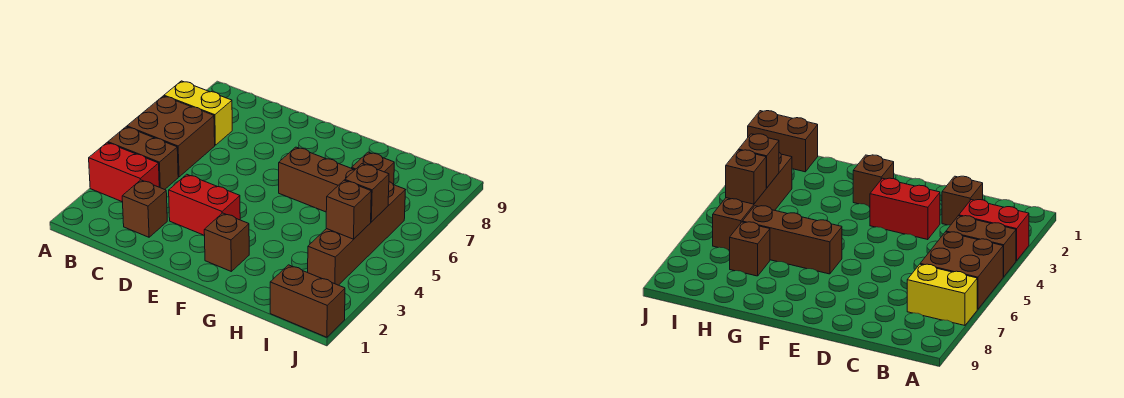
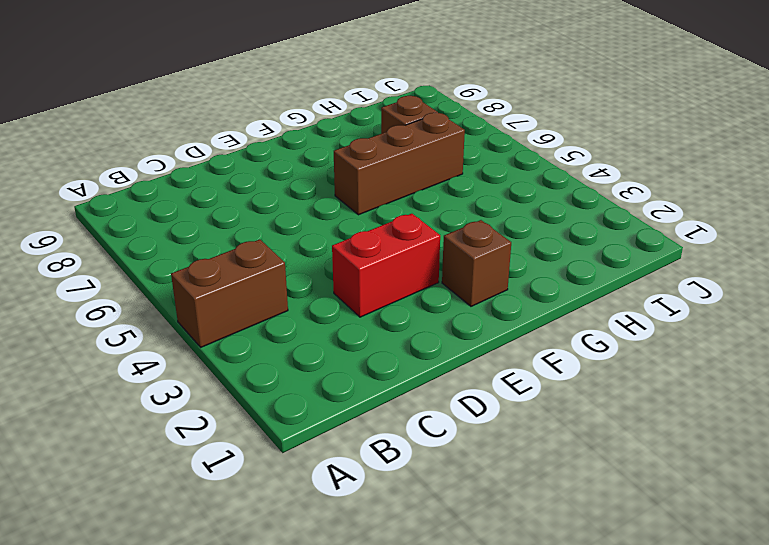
none -> red brick A3:B3 level 1
none -> brown brick A5:B6 level 1
none -> yellow brick A7:B7 level 1

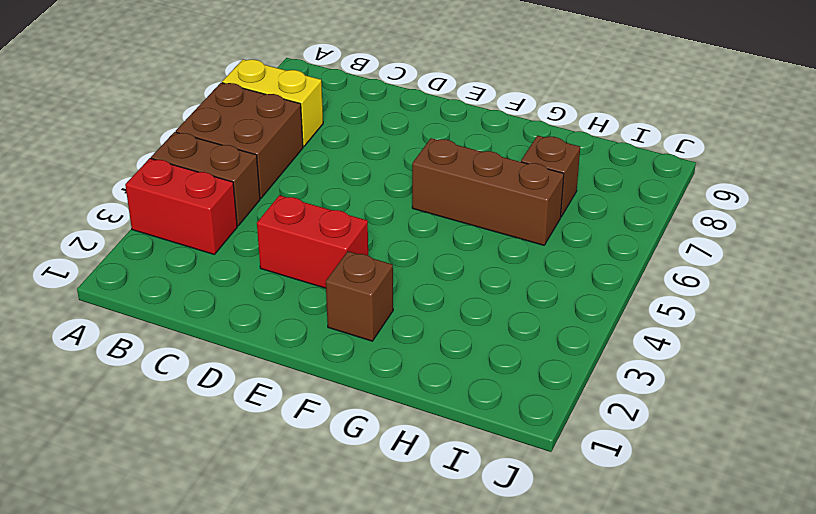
none -> brown brick C2 level 1
none -> brown brick I1:J1 level 1
none -> brown brick I3:I6 level 1

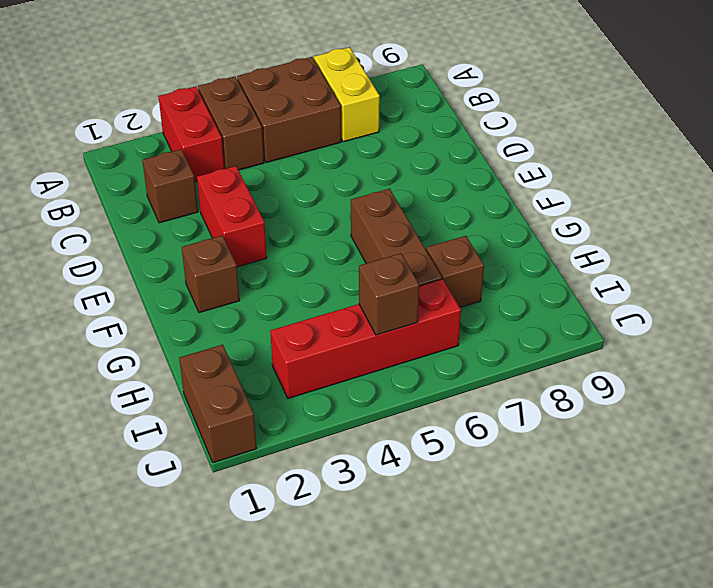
red brick I3:I6 level 1 -> brown brick I3:I6 level 1
none -> brown brick I4 level 2

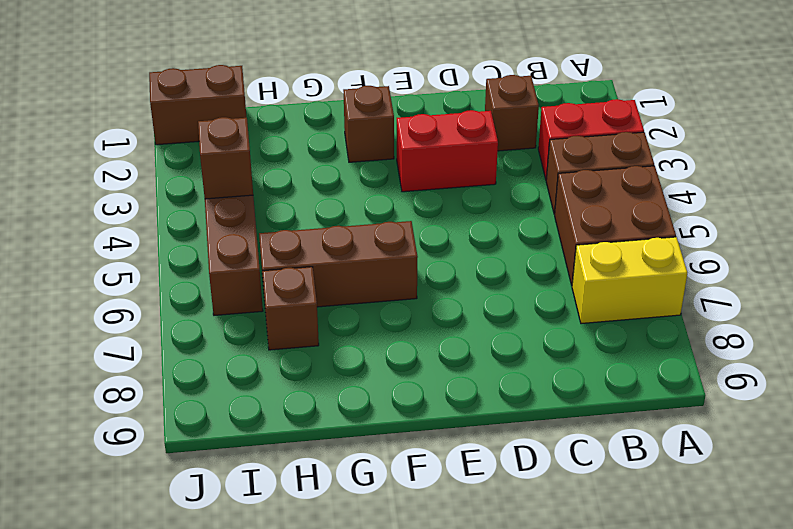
none -> brown brick I5 level 2

